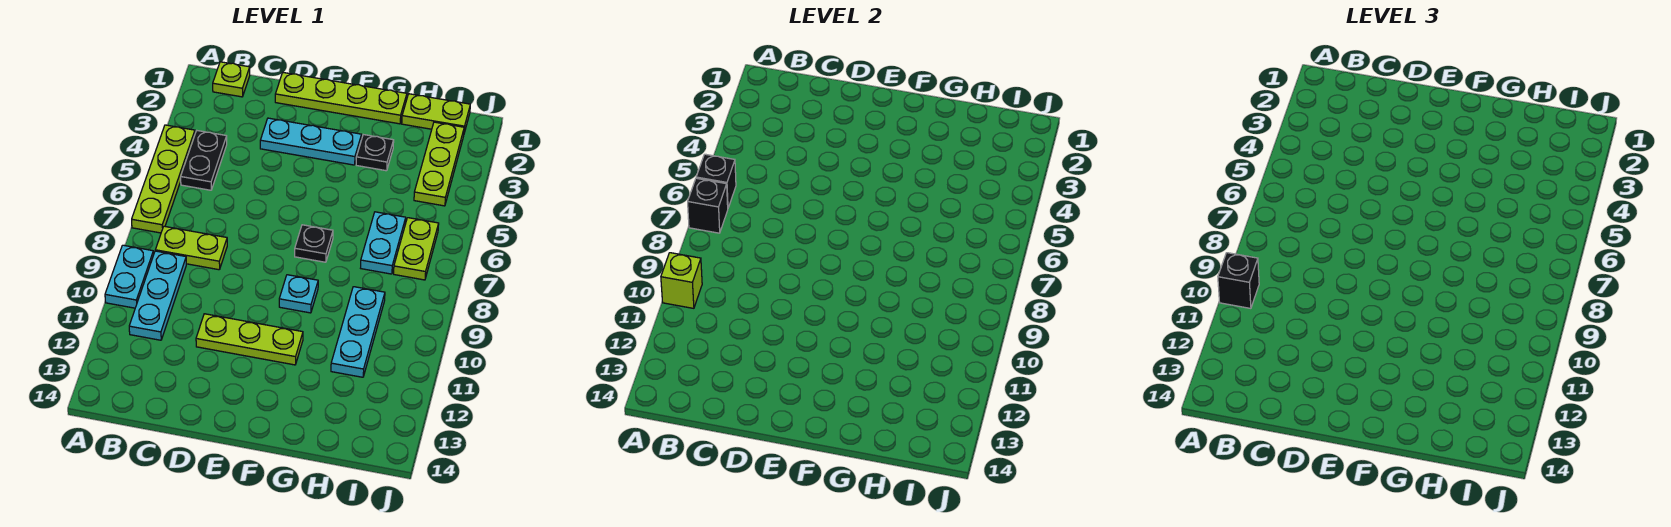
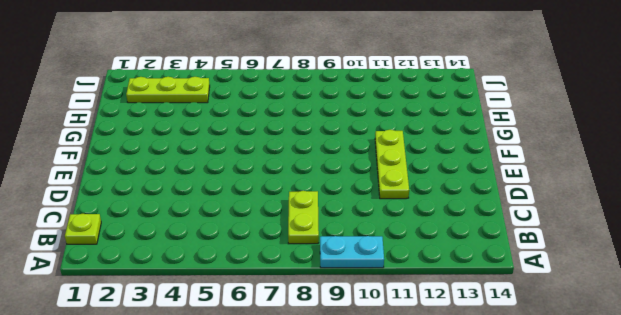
none -> lime plate A4:A7 level 1
none -> black plate B4:B5 level 1
none -> cyan plate B9:B11 level 1

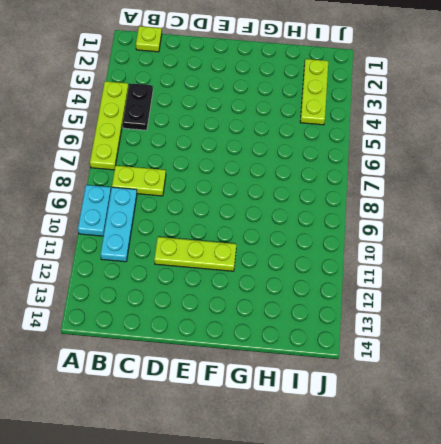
none -> lime plate D1:G1 level 1
none -> cyan plate D3:F3 level 1
none -> black plate F7 level 1

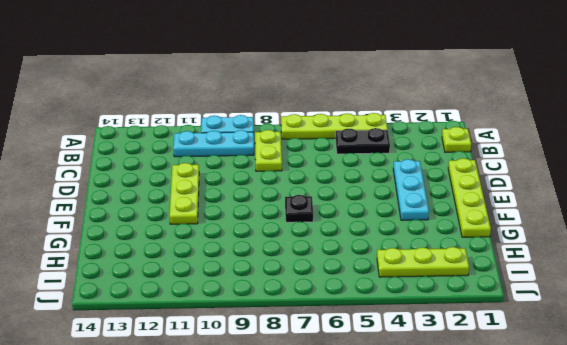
none -> cyan plate F9 level 1
none -> black plate G3 level 1
none -> lime plate H1:I1 level 1

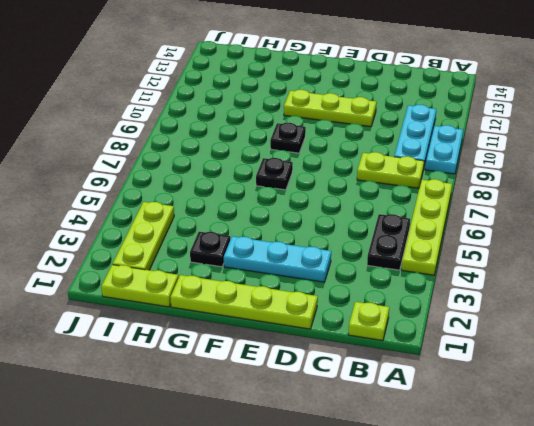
black plate F9 level 1 -> cyan plate F9 level 1
none -> cyan plate H6:H7 level 1
none -> cyan plate H9:H11 level 1
none -> lime plate I6:I7 level 1

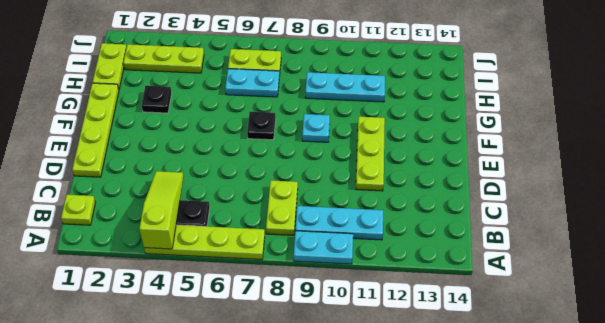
lime slope A4:C4 level 2 top A -> none
none -> cyan plate D3:F3 level 1
none -> black brick A6 level 2
none -> black brick A7 level 2

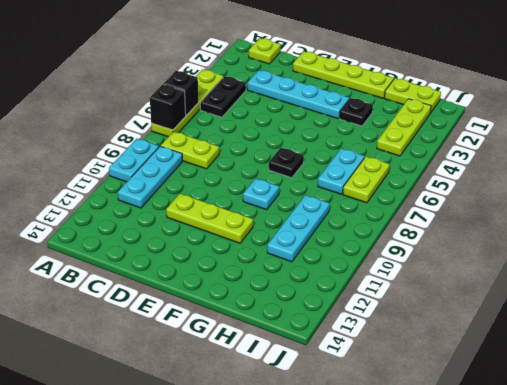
cyan plate C3:F3 level 1 -> cyan plate D3:F3 level 1
none -> lime brick A10 level 2
none -> black brick A10 level 3

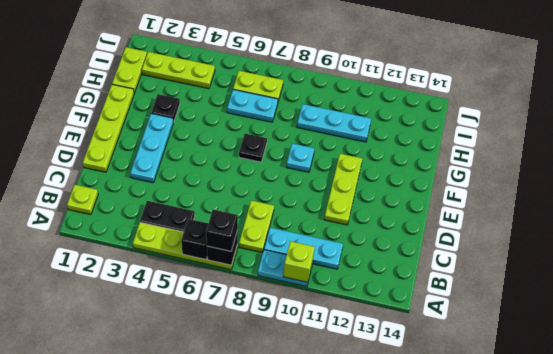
black brick A7 level 3 -> black brick A10 level 3

